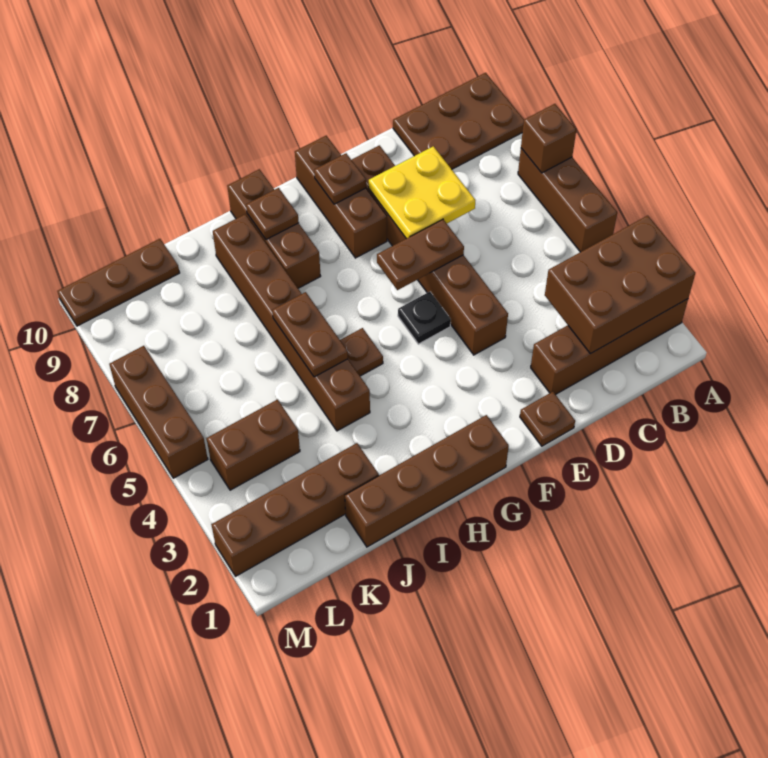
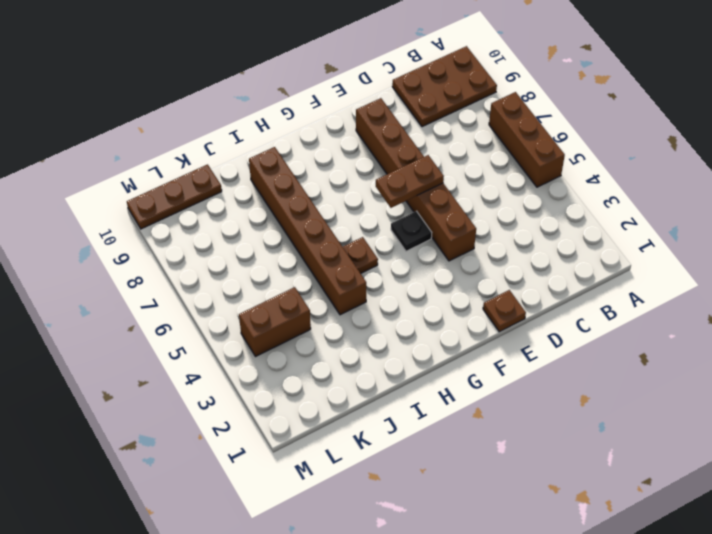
none -> brown brick A2:D2 level 1
none -> brown brick F8:F10 level 1
none -> brown brick G1:J1 level 1

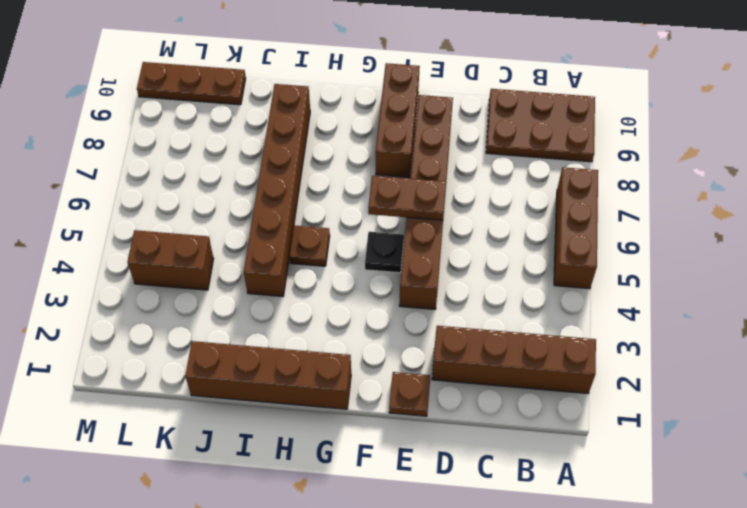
none -> brown brick H8:H10 level 1
none -> brown brick J2:M2 level 1
none -> brown brick M5:M7 level 1

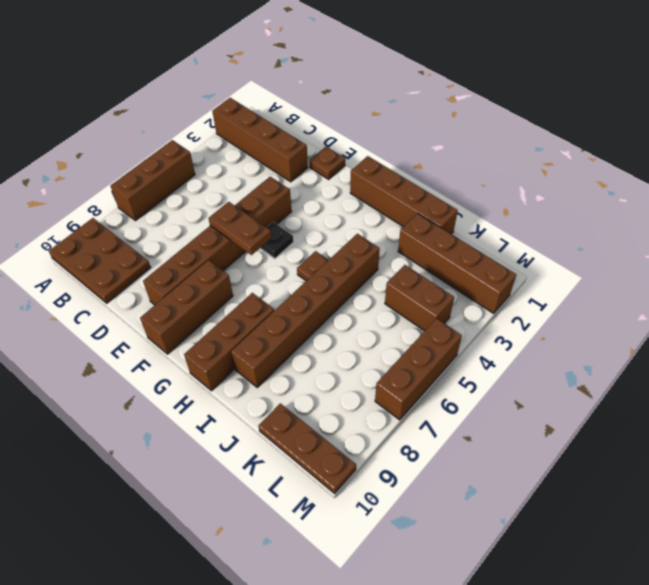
none -> brown brick A2:C3 level 2
none -> brown brick A7 level 2
none -> yellow plate D7:E8 level 2

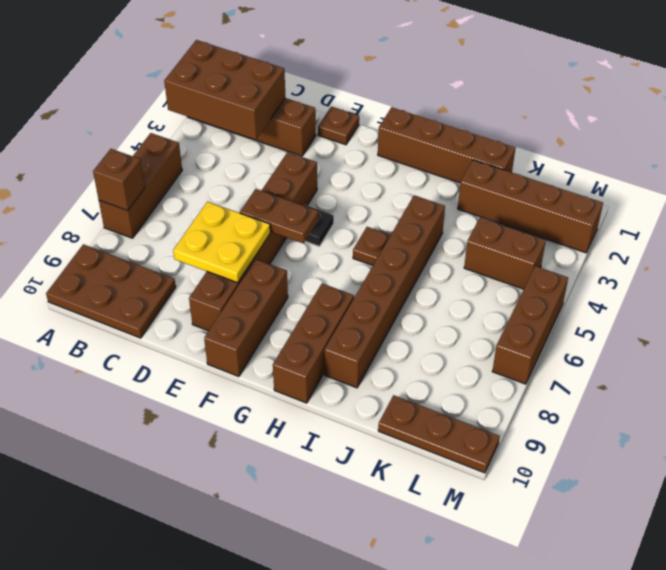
none -> brown plate F9 level 2
none -> brown plate H9 level 2
none -> brown plate I5:I6 level 2

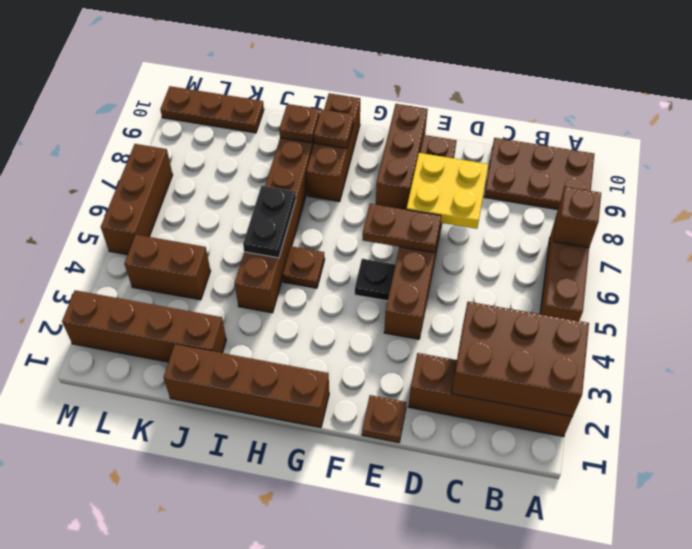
black plate I5:I6 level 2 -> brown plate I5:I6 level 2
brown plate I9 level 2 -> brown plate F9 level 2

